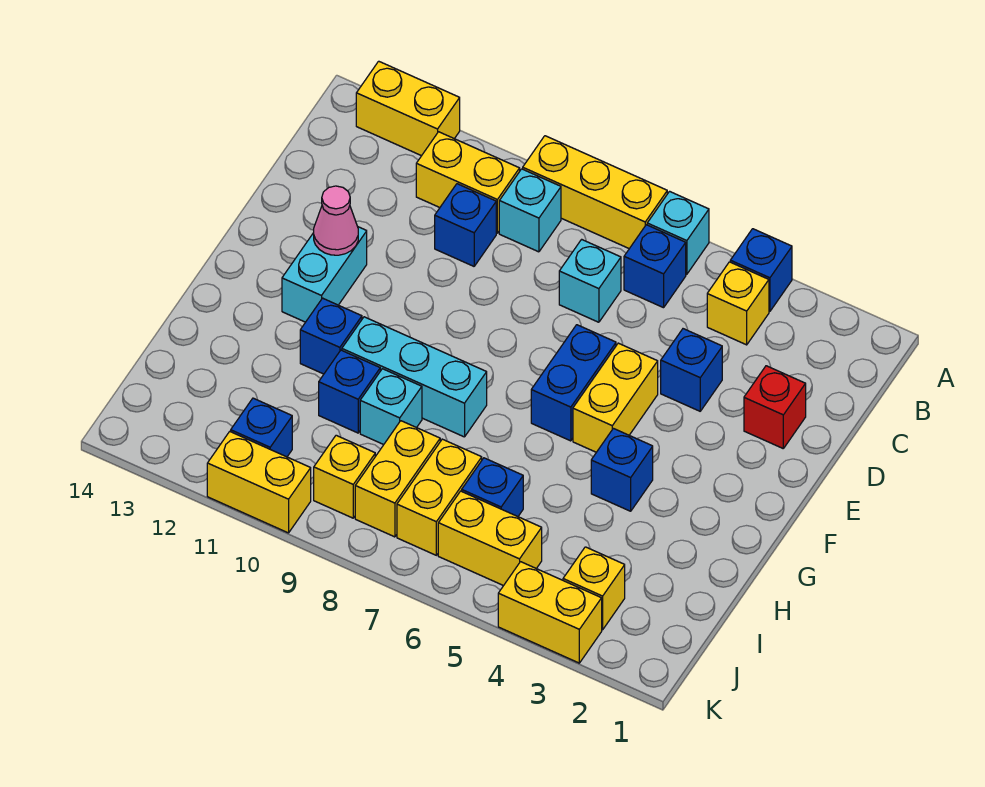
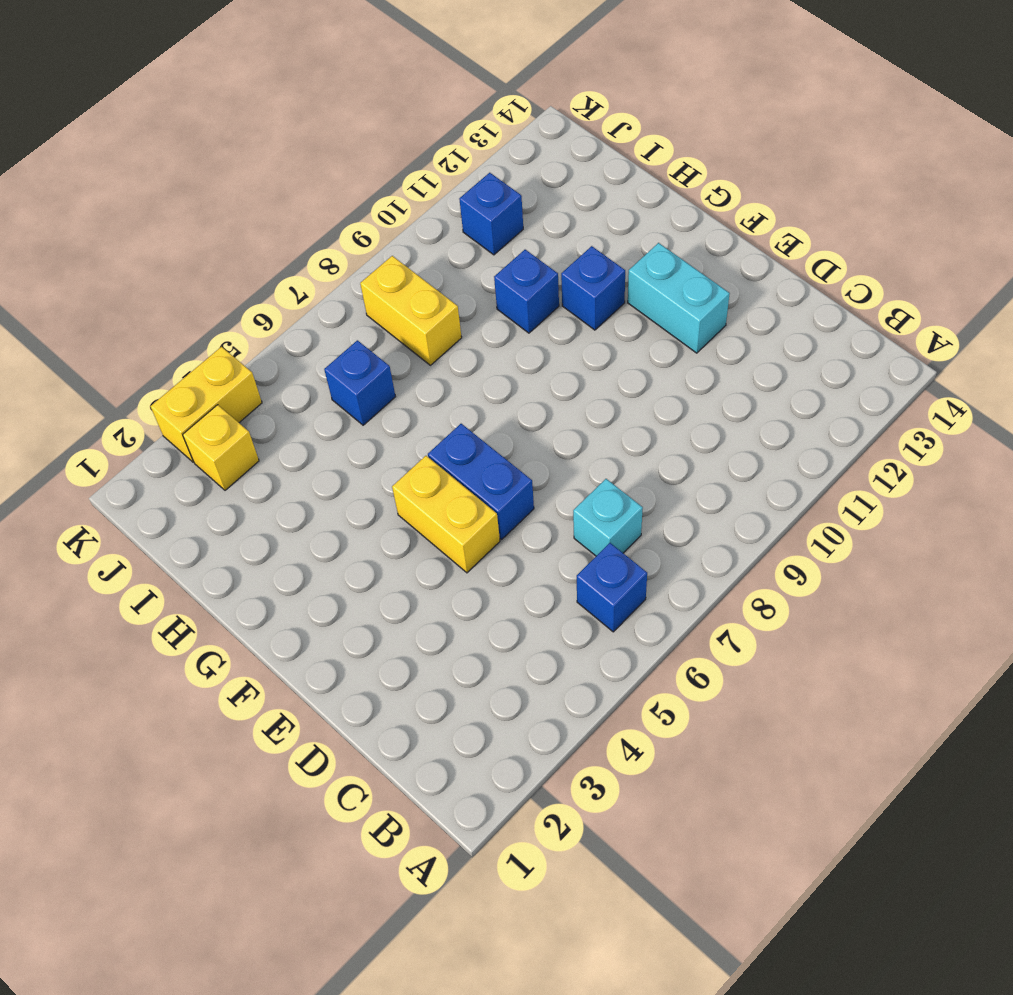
none -> blue brick A4 level 1
none -> cyan brick A6 level 1
none -> yellow brick A7:A9 level 1
none -> yellow brick A12:A13 level 1

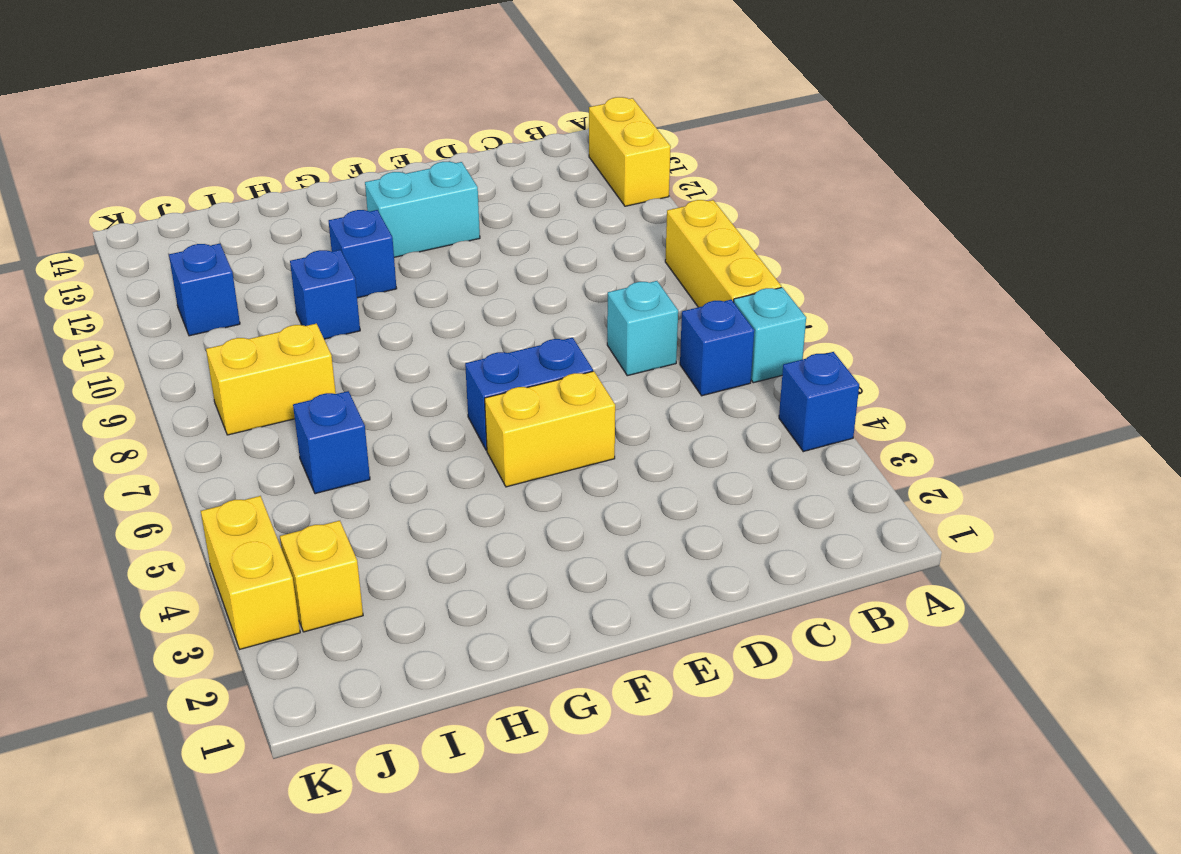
none -> yellow brick B4 level 1
none -> cyan brick B9 level 1
none -> yellow brick B10:B11 level 1
none -> blue brick C10 level 1

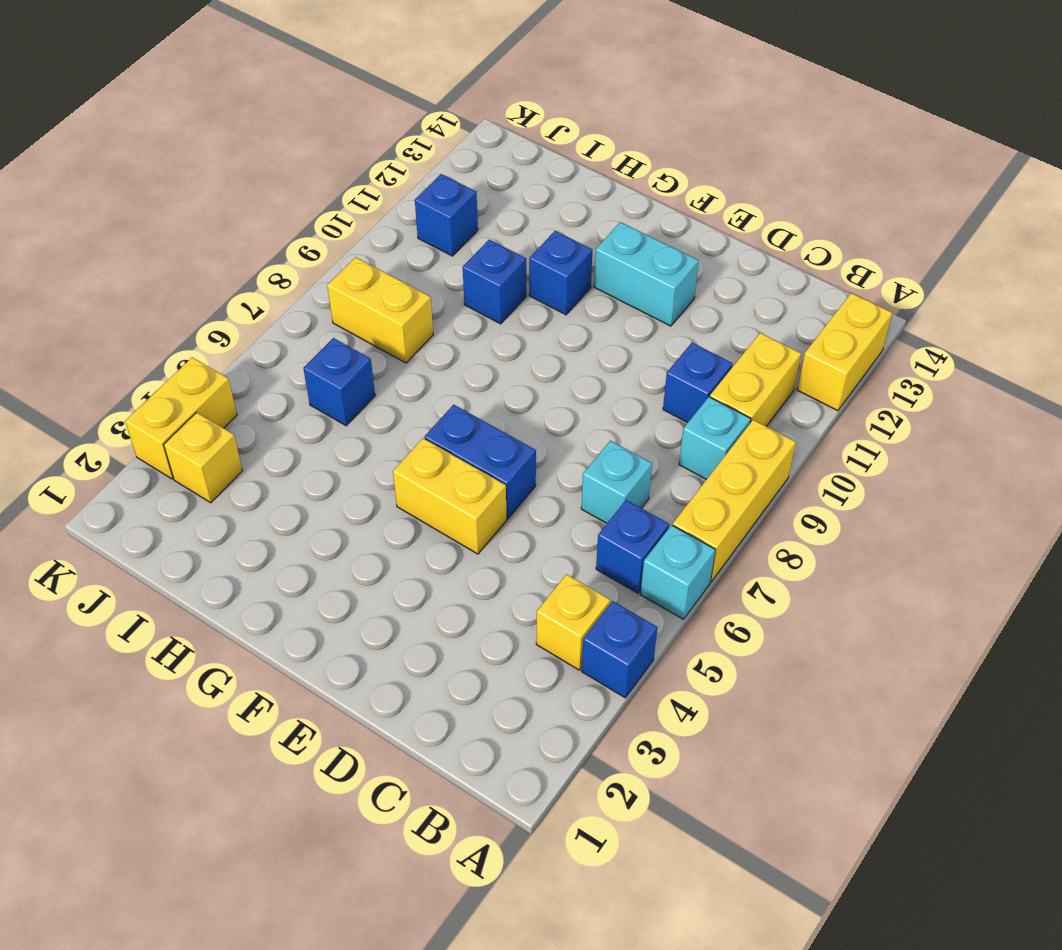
none -> red brick D2 level 1
none -> blue brick D4 level 1
none -> blue brick G4 level 1
none -> cyan brick G8:G10 level 1

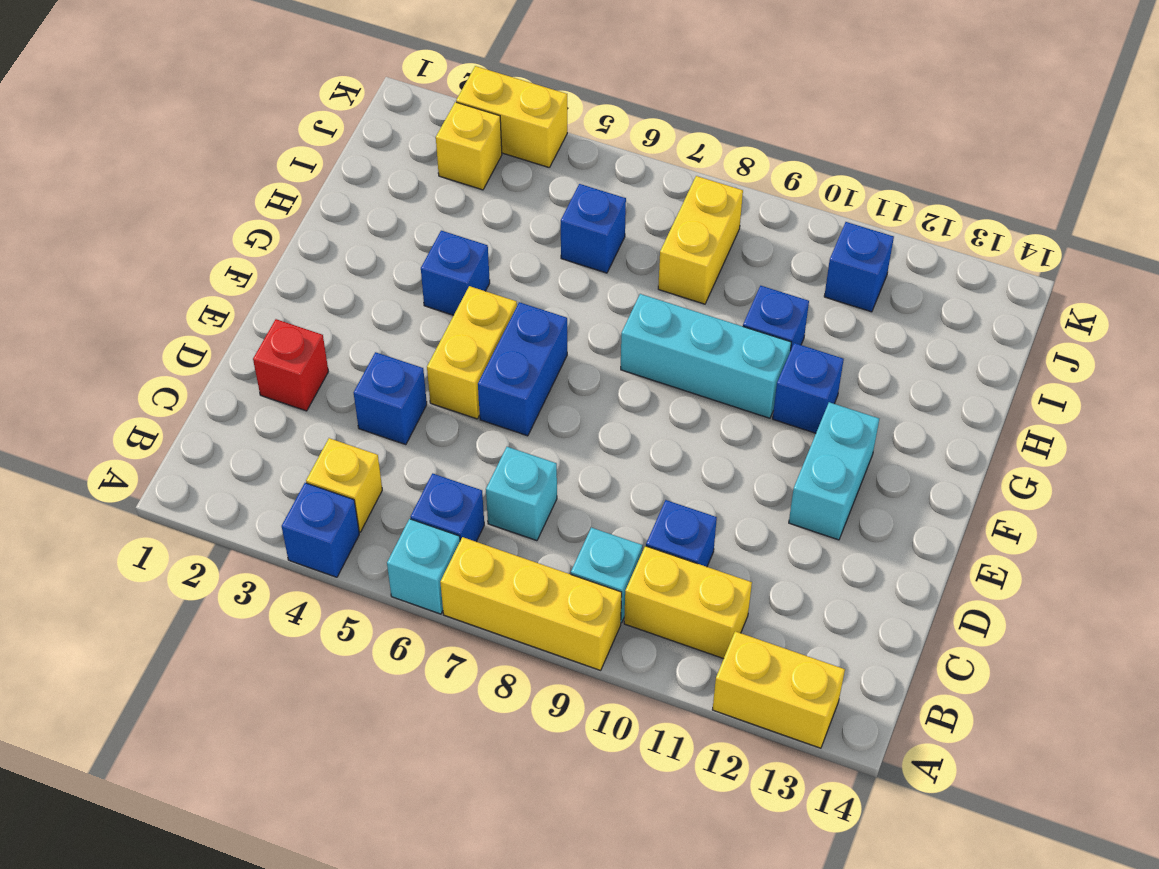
none -> cyan brick H9 level 1
none -> yellow brick I7:J7 level 1
none -> yellow brick J5:J6 level 1
none -> yellow brick J9 level 1

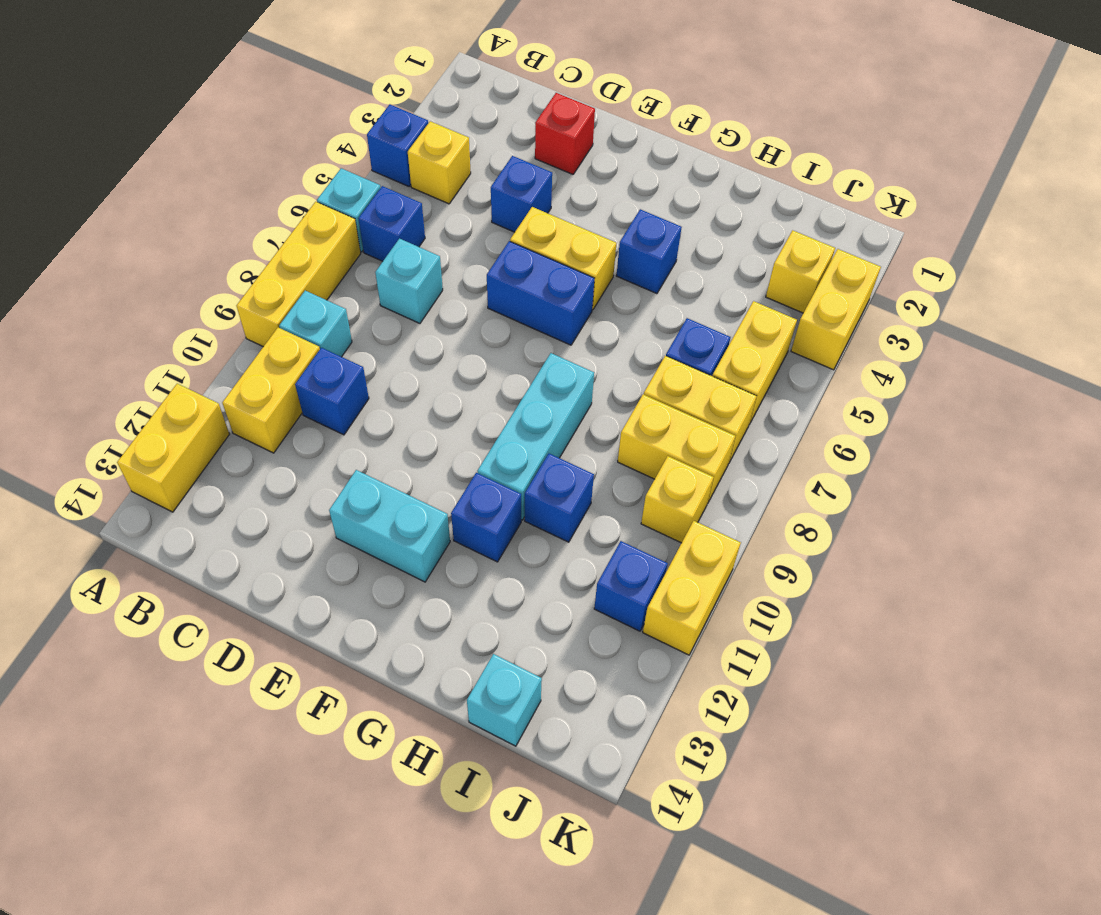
cyan brick I14 level 1 -> cyan brick H9 level 1
none -> pink cone E12 level 2

